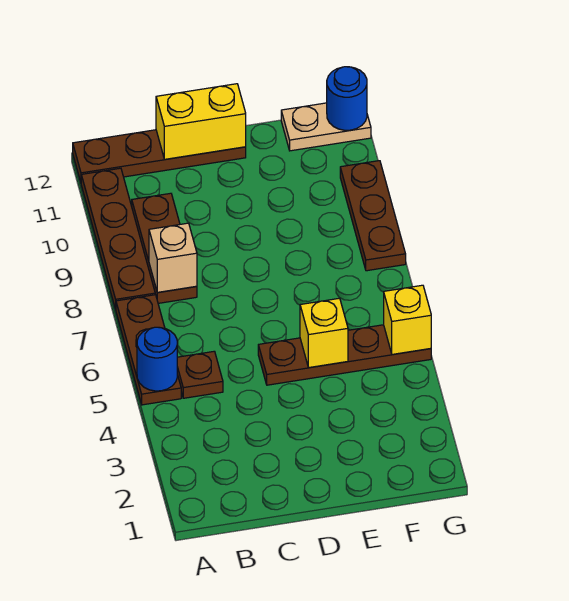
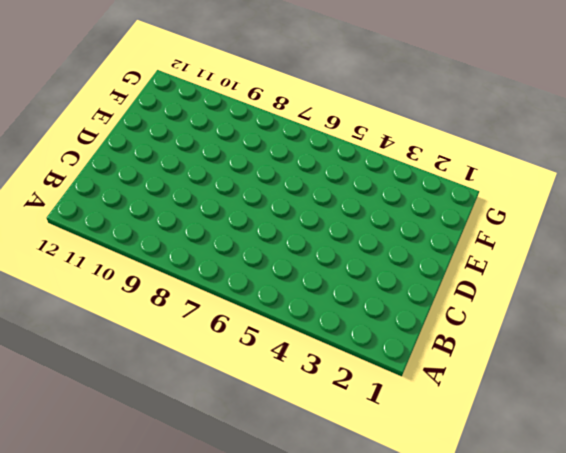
none -> brown plate A5:A7 level 1
none -> brown plate A8:A11 level 1
none -> brown plate A12:D12 level 1

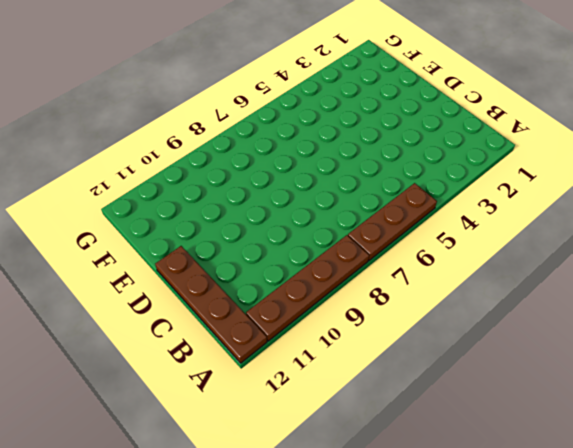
none -> brown plate B5 level 1
none -> brown plate B8:B10 level 1
none -> brown plate D5:G5 level 1

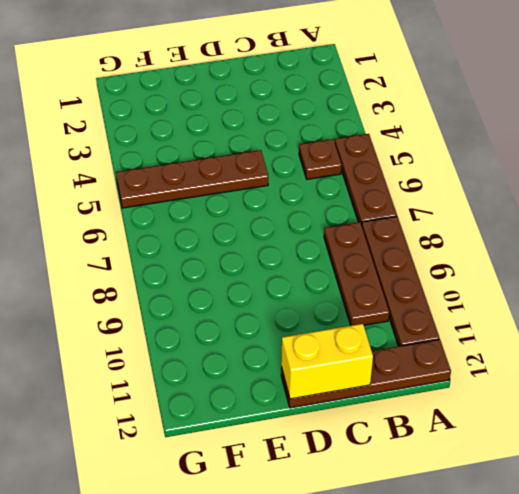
none -> tan plate F12:G12 level 1
none -> brown plate G8:G10 level 1
none -> blue round brick A5 level 2

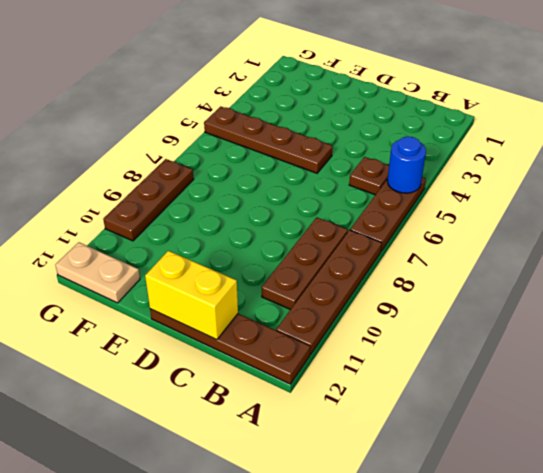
none -> tan brick B8 level 2
none -> yellow brick E5 level 2
none -> yellow brick G5 level 2

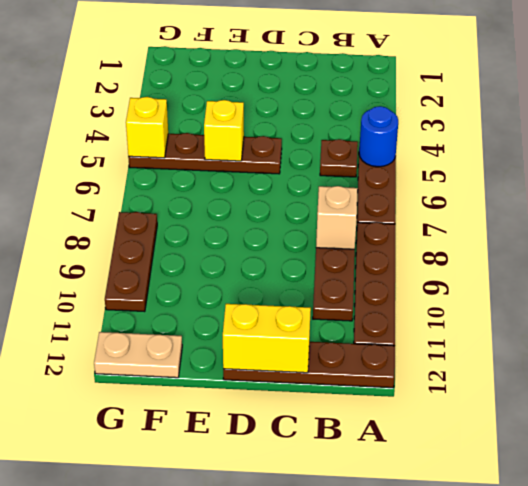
none -> blue round brick G12 level 2

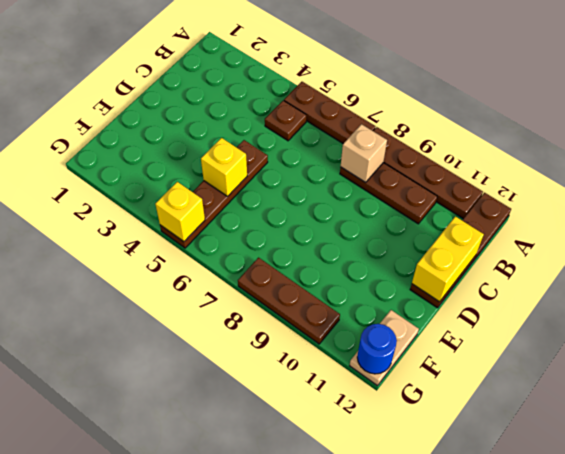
none -> blue round brick A5 level 2

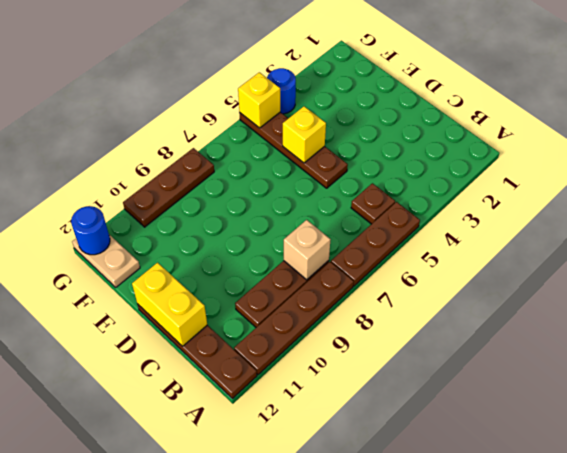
blue round brick G4 level 1 -> blue round brick A5 level 2

